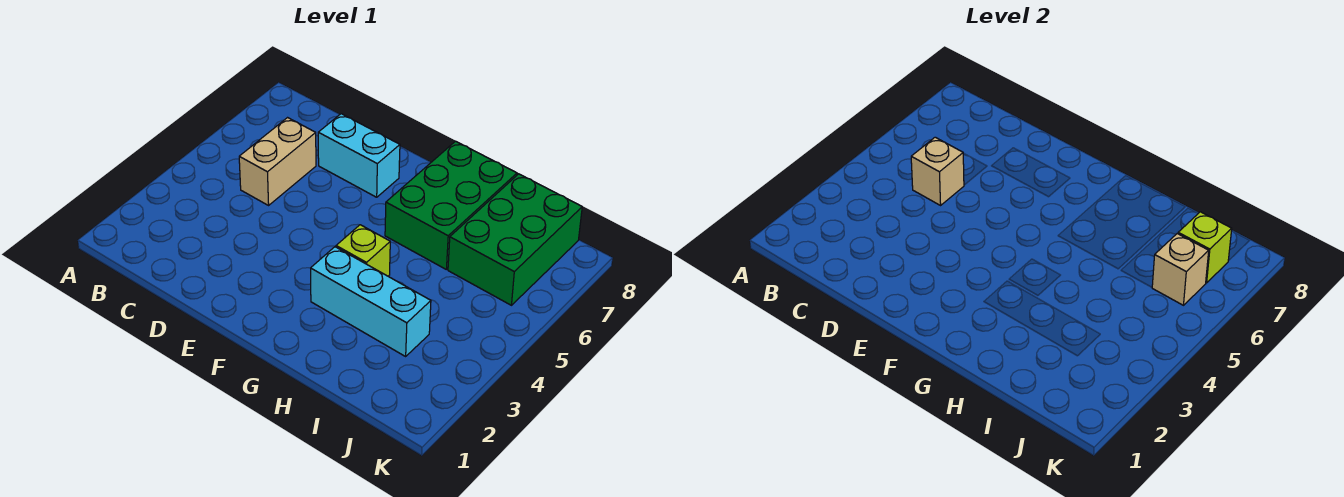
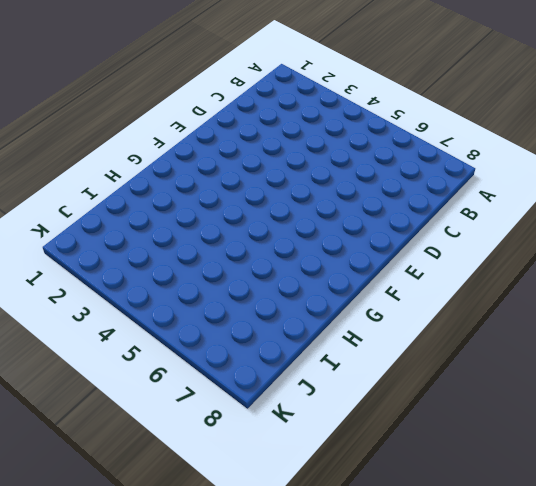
none -> tan brick C5:C6 level 1
none -> cyan brick D7:E7 level 1

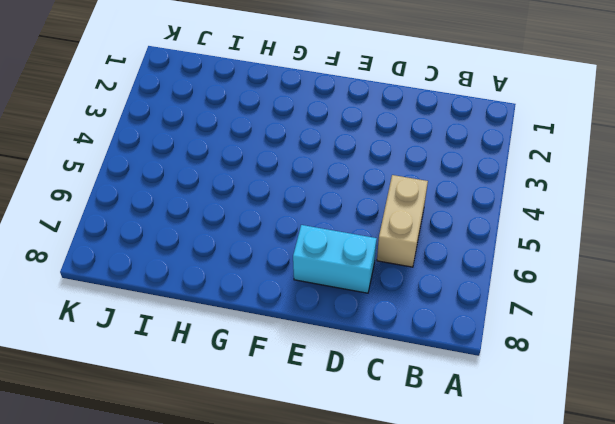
none -> cyan brick G3:I3 level 1
none -> lime brick G4 level 1

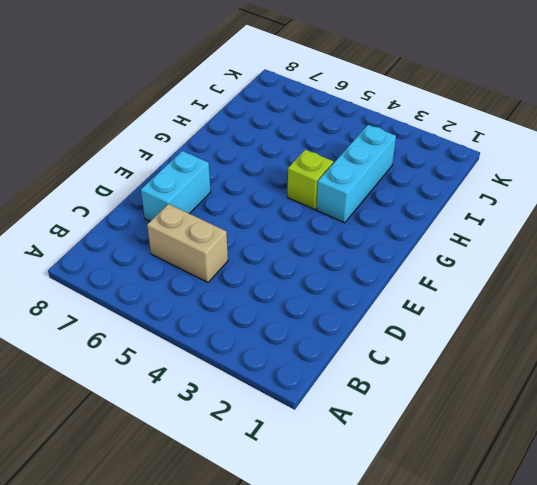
none -> green brick G6:H8 level 1
none -> green brick I6:J8 level 1

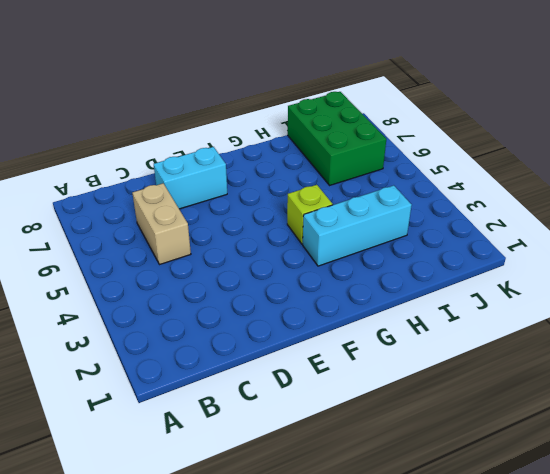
none -> green brick G6:H8 level 1
none -> tan brick C5 level 2

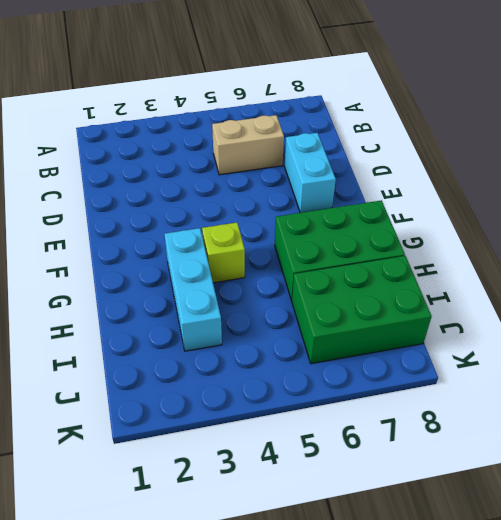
none -> tan brick C5 level 2
none -> tan brick J6 level 2

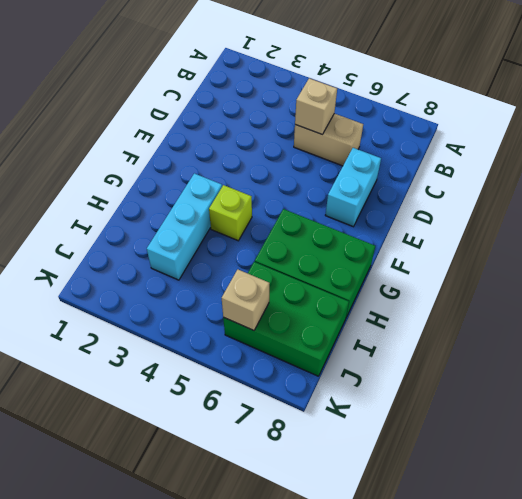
none -> lime brick J7 level 2

